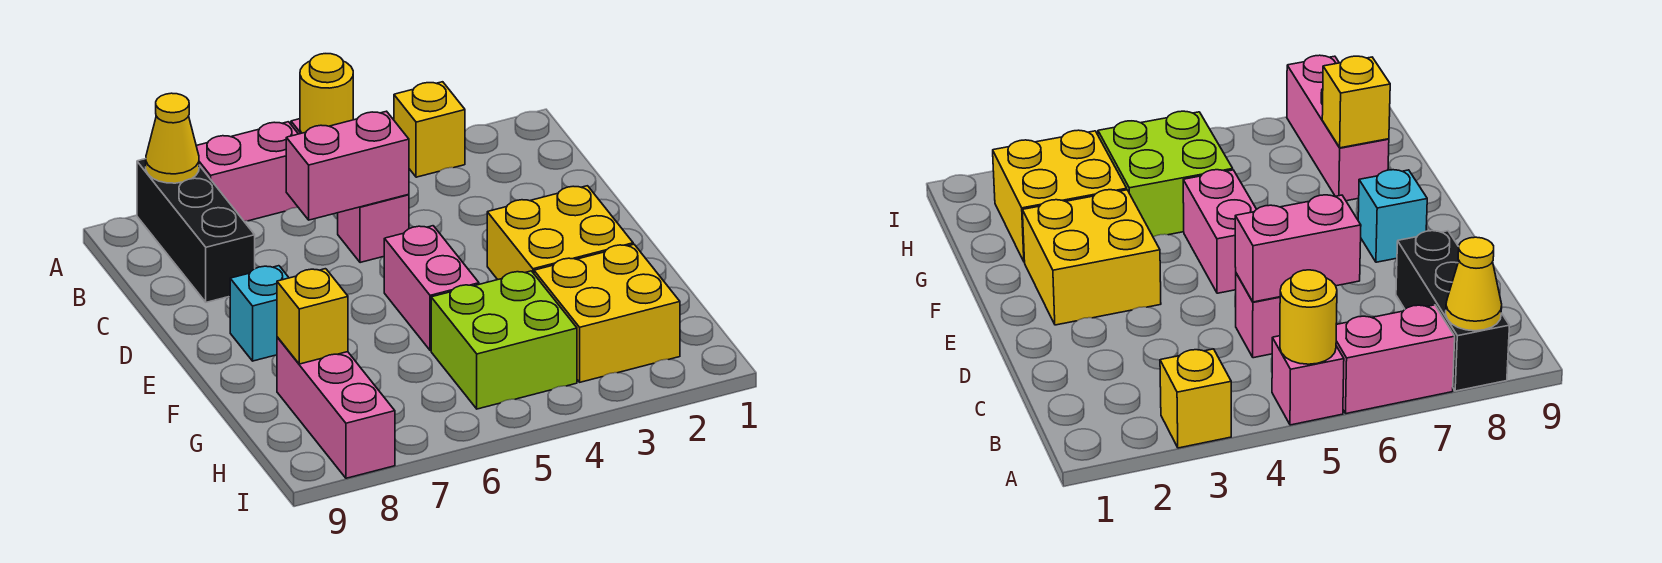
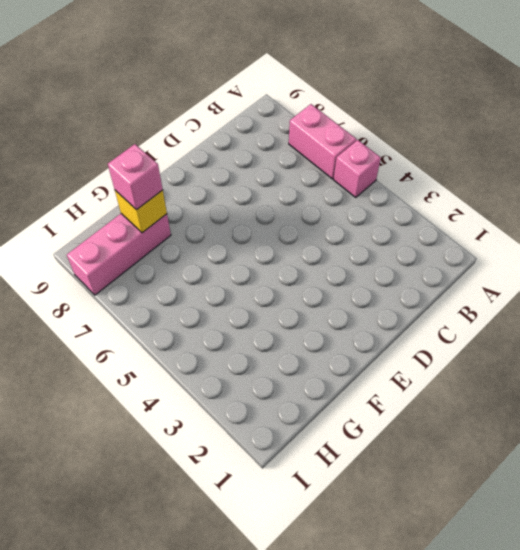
pink brick G8 level 3 -> pink brick C5 level 1
none -> yellow brick A3 level 1
none -> black brick A8:C8 level 1
none -> yellow brick E2:F3 level 1

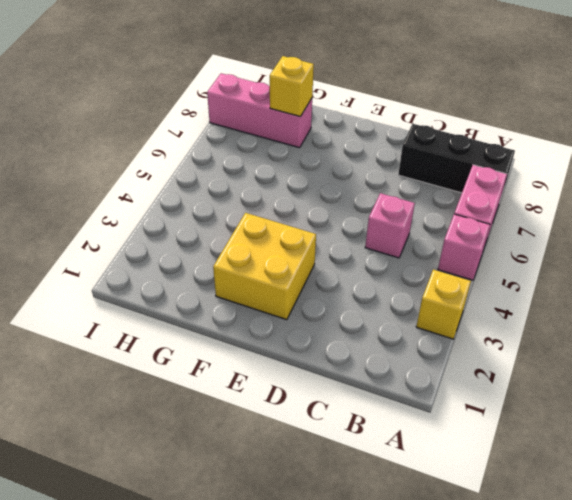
none -> pink brick E5:F5 level 1
none -> cyan brick E8 level 1
none -> yellow brick G2:H3 level 1

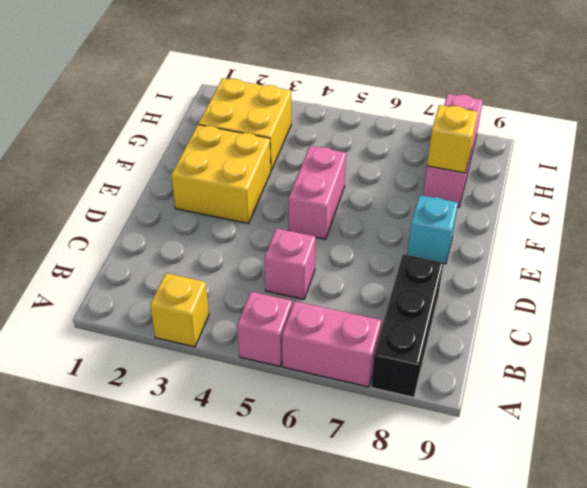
none -> lime brick G4:H5 level 1
none -> yellow round brick A5 level 2
none -> yellow cone A8 level 2

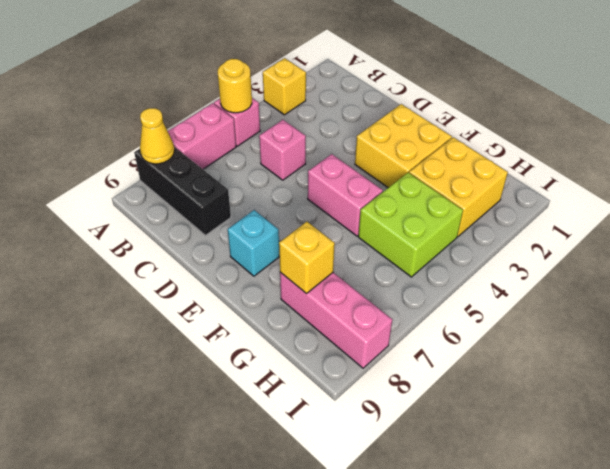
none -> pink brick C5:C6 level 2

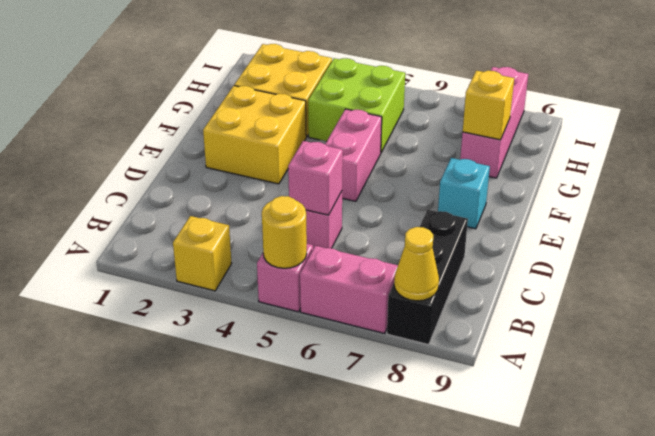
pink brick C5 level 2 -> pink brick C5:C6 level 2

